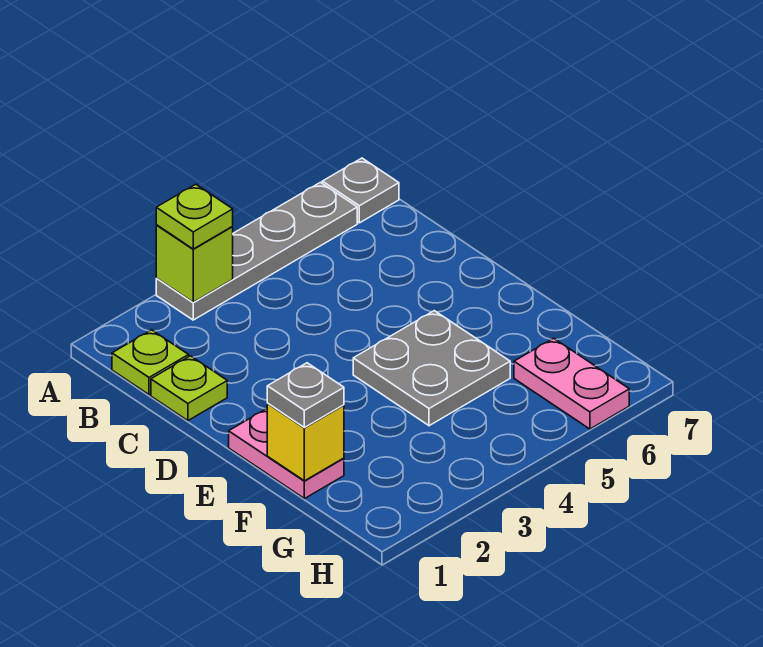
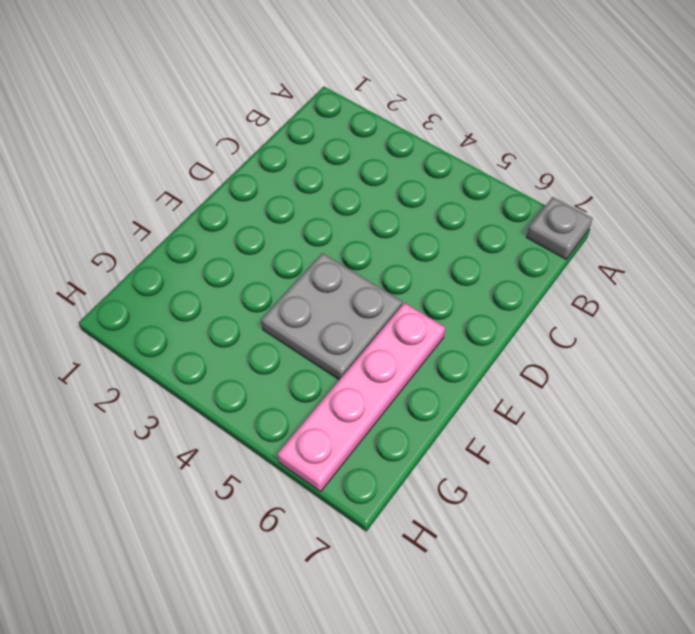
pink plate E6:H6 level 1 -> pink plate G6:H6 level 1
none -> grey plate A3:A6 level 1
none -> lime plate B1 level 1

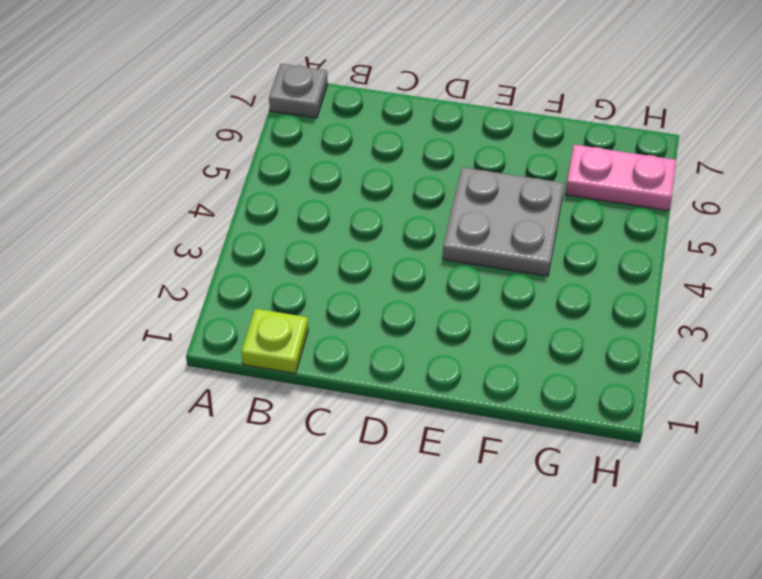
none -> grey plate A3:A6 level 1
none -> lime plate C1 level 1

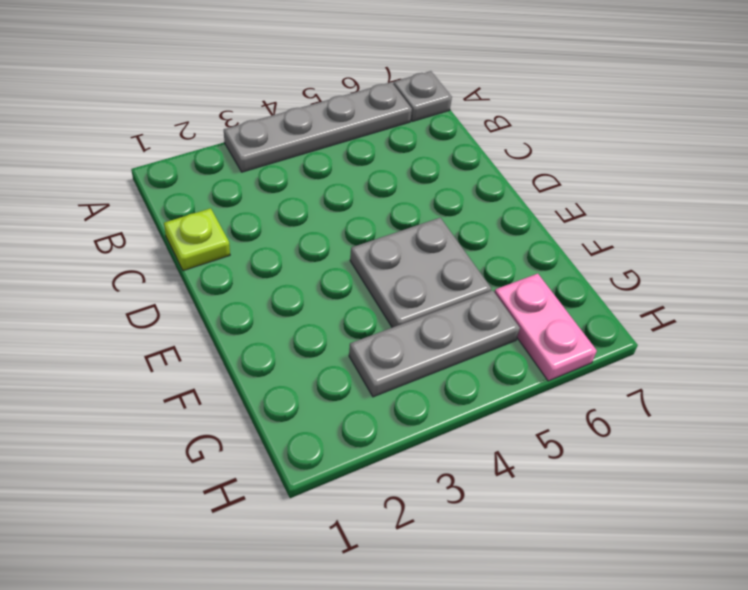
grey plate G3:G5 level 1 -> none
none -> lime plate B1 level 1
none -> pink plate E1:F1 level 1

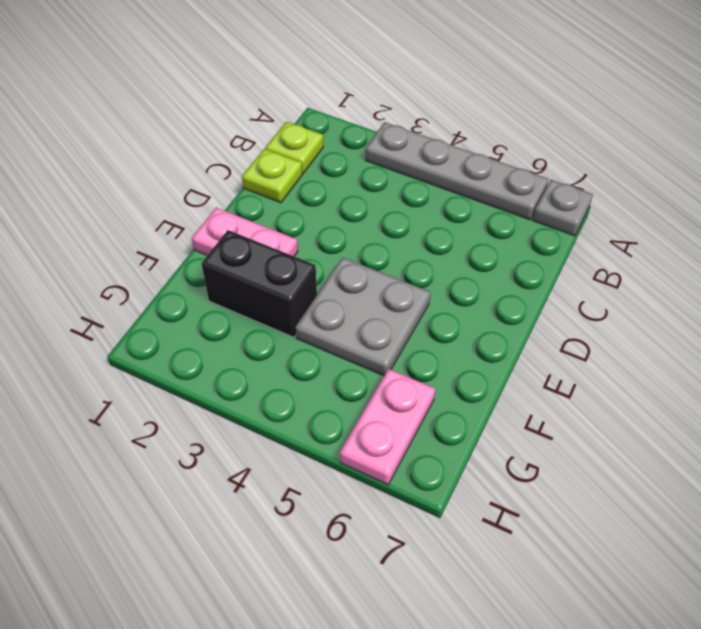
pink plate E1:E2 level 1 -> pink plate E1:F1 level 1
black brick F2:F3 level 1 -> none
none -> lime brick A3 level 2
none -> yellow brick F1 level 2

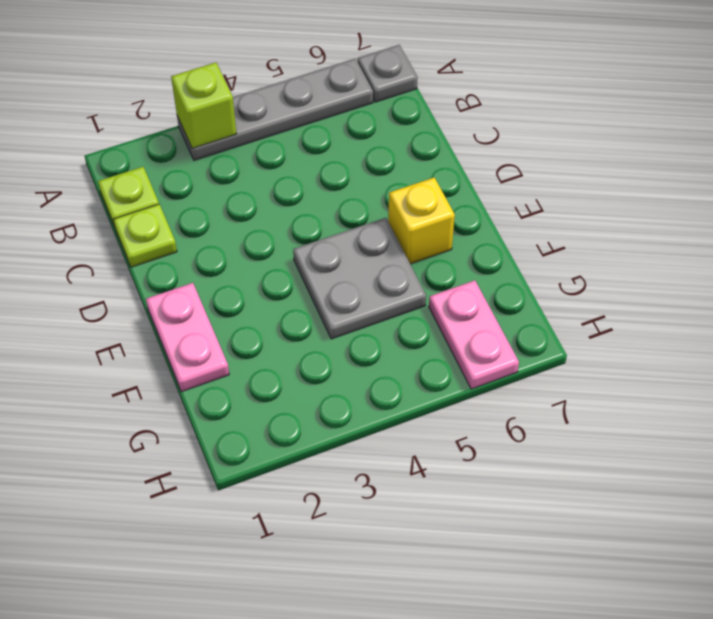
yellow brick E6 level 1 -> yellow brick F1 level 2
none -> lime plate A3 level 3
none -> grey plate F1 level 3

